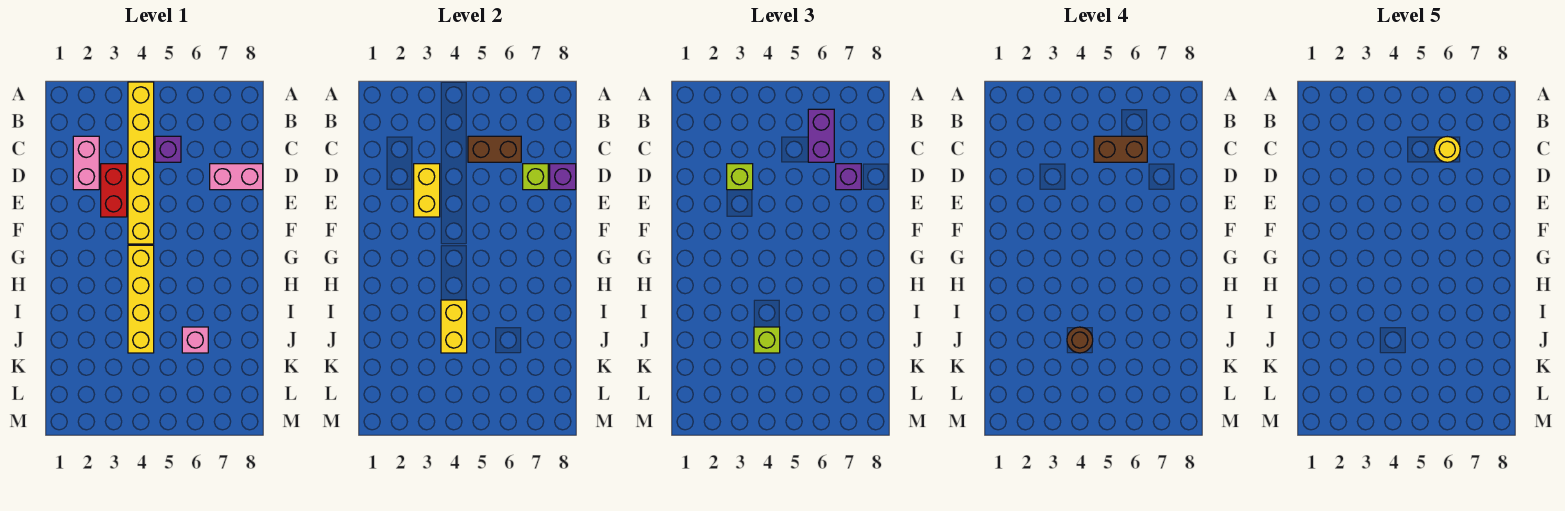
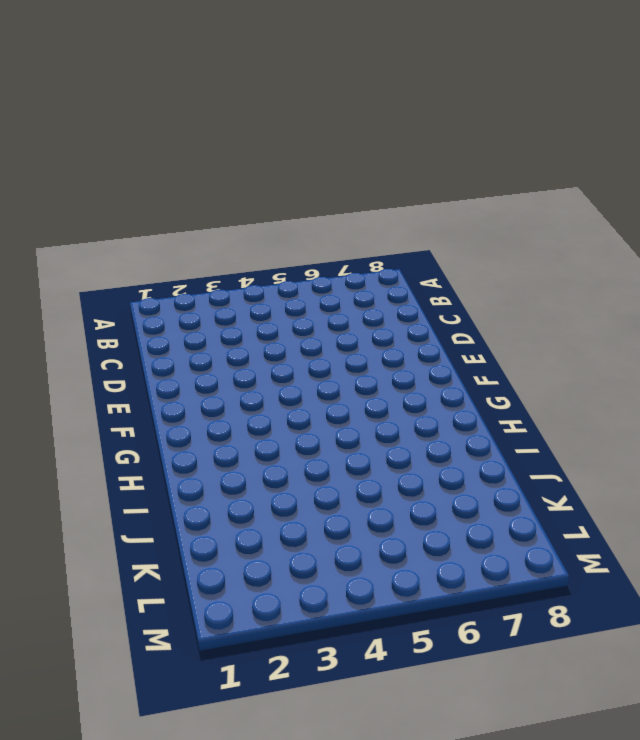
none -> yellow brick A4:F4 level 1
none -> pink brick C2:D2 level 1
none -> purple brick C5 level 1

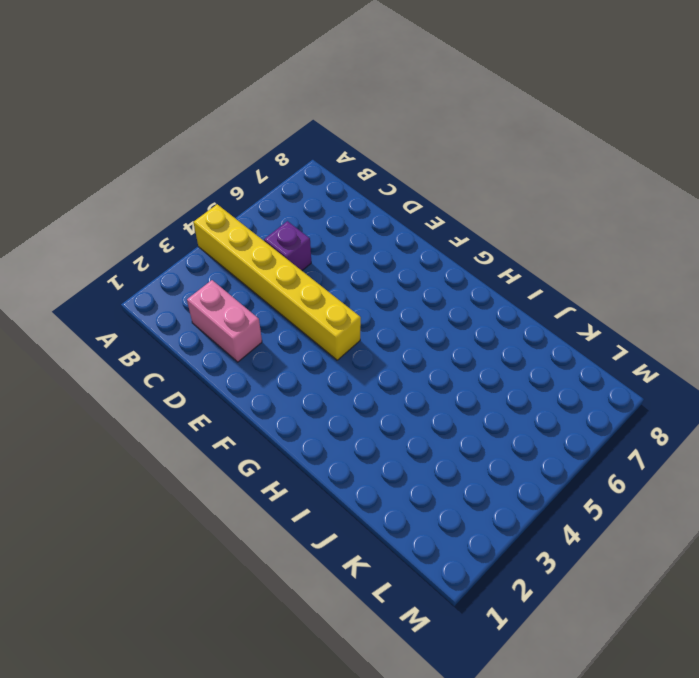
none -> red brick D3:E3 level 1
none -> pink brick D7:D8 level 1
none -> yellow brick G4:J4 level 1

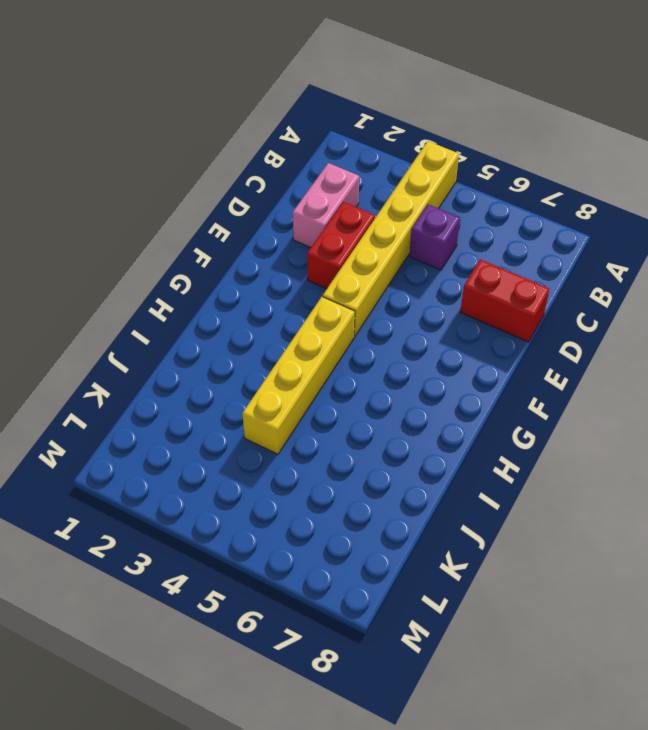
red brick D7:D8 level 1 -> pink brick D7:D8 level 1
none -> pink brick J6 level 1
none -> brown brick C5:C6 level 2
none -> yellow brick D3:E3 level 2

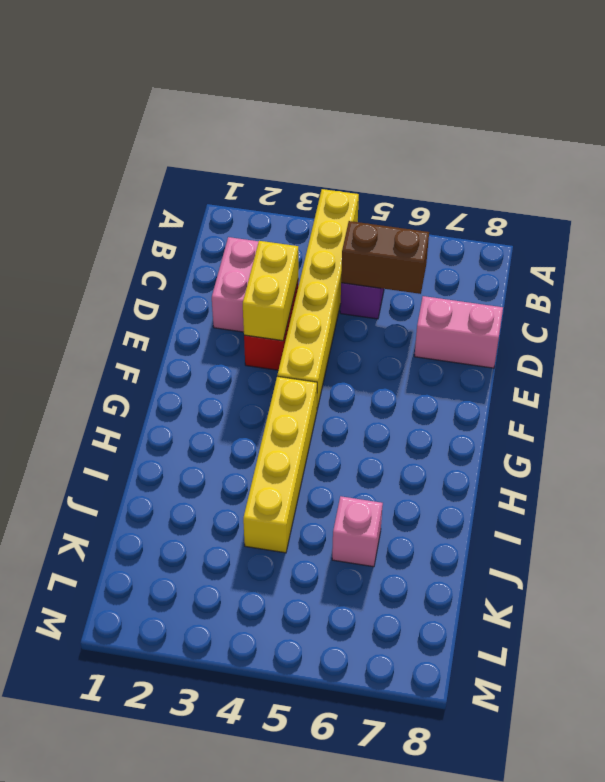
none -> lime brick D7 level 2
none -> purple brick D8 level 2
none -> yellow brick I4:J4 level 2

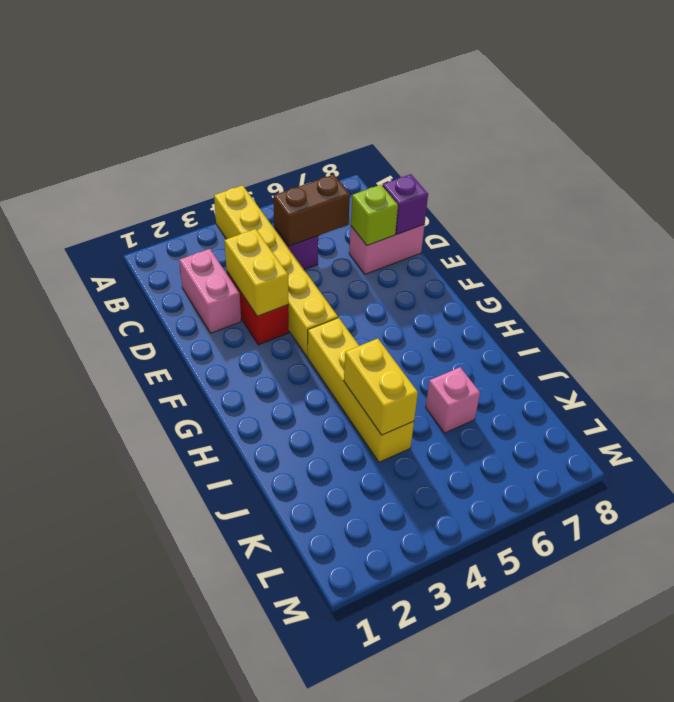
none -> purple brick B6:C6 level 3
none -> lime brick D3 level 3
none -> purple brick D7 level 3

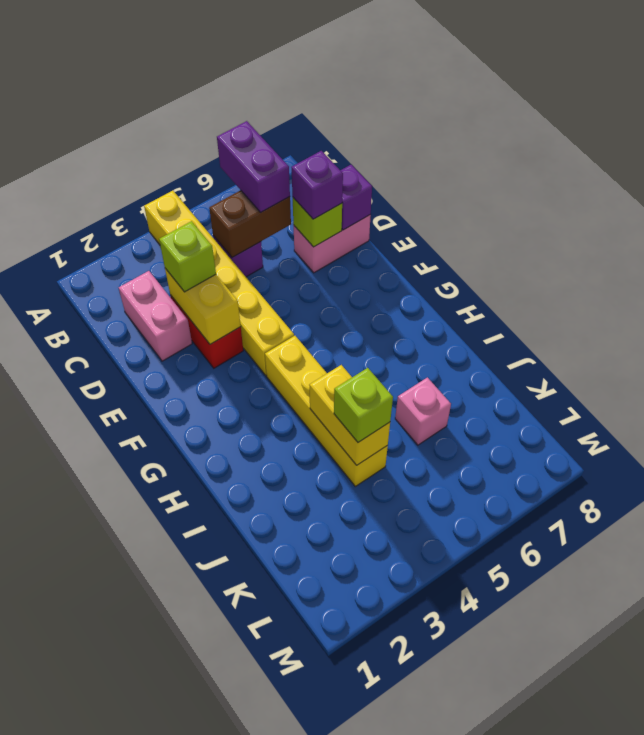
none -> brown brick C5:C6 level 4
none -> brown round brick J4 level 4
none -> yellow round brick C6 level 5

